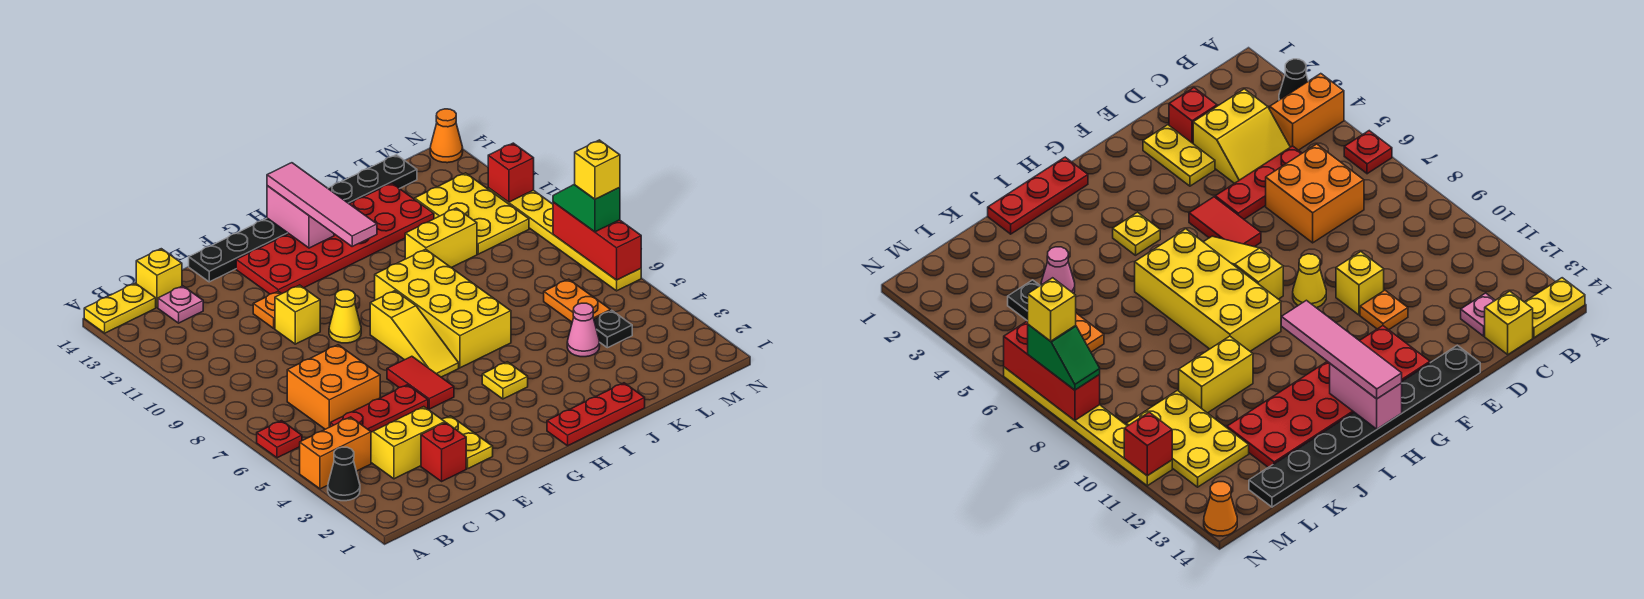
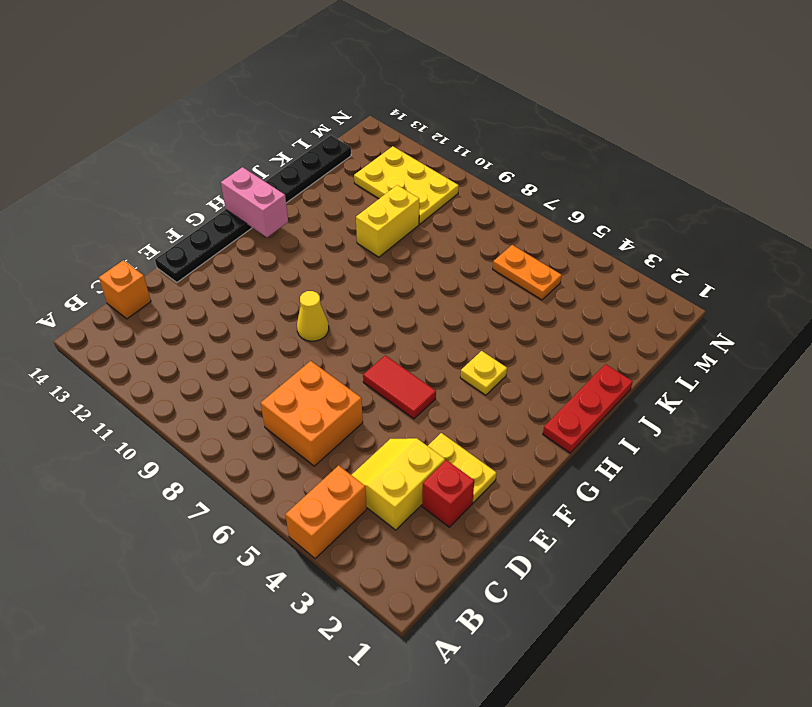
orange brick C14 level 1 -> yellow brick C14 level 1
none -> black cone A3 level 1
none -> red plate A6 level 1
none -> yellow plate A14:B14 level 1
none -> red plate C5:E5 level 1

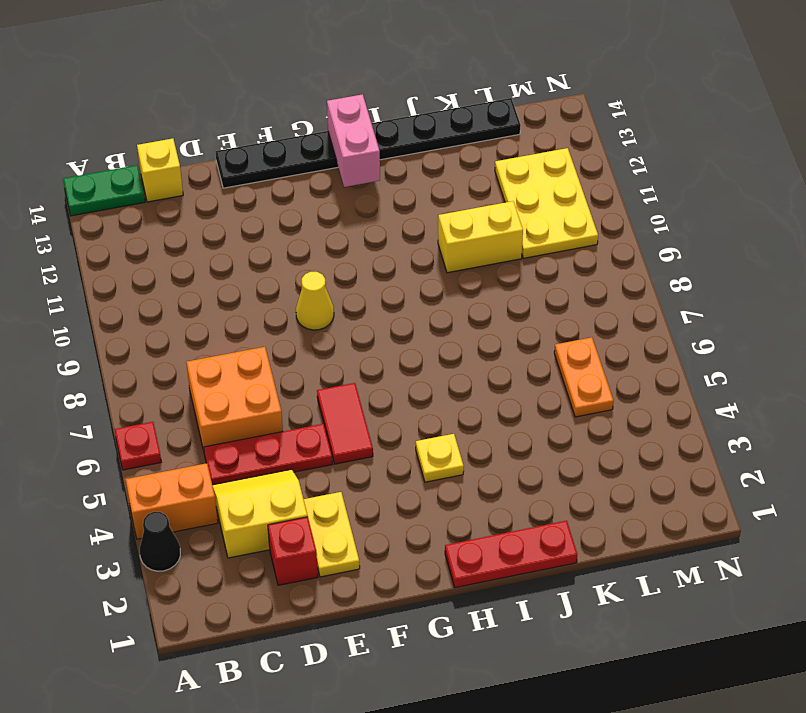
green plate A14:B14 level 1 -> yellow plate A14:B14 level 1
none -> pink plate C13 level 1
none -> yellow brick E10 level 1
none -> orange plate E11 level 1
none -> red plate F12:K13 level 1

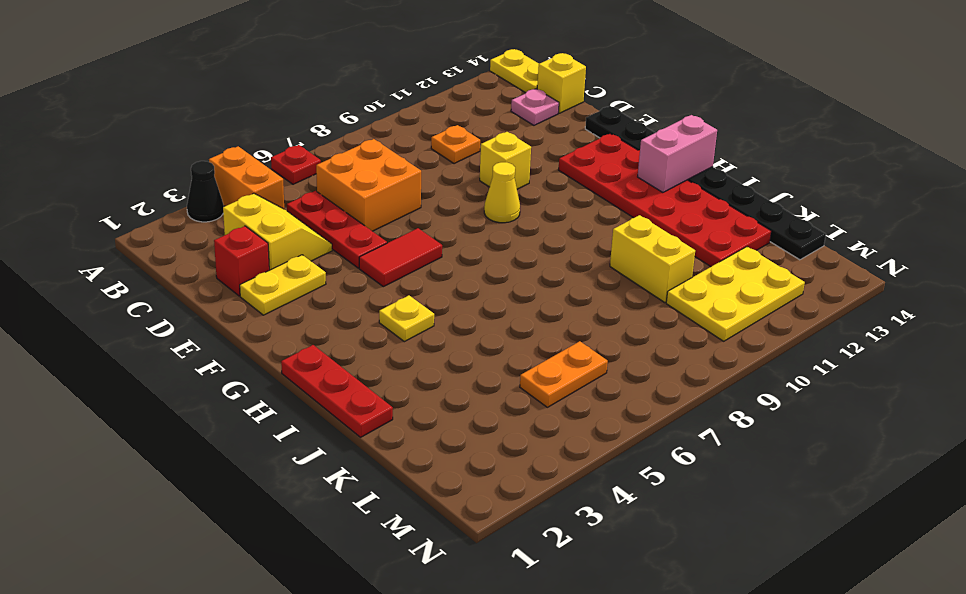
orange plate C10 level 1 -> orange plate E11 level 1
none -> yellow slope G6:G8 level 1 top 8
none -> yellow brick H6:I9 level 1
none -> pink cone K4 level 1
none -> black plate L4 level 1

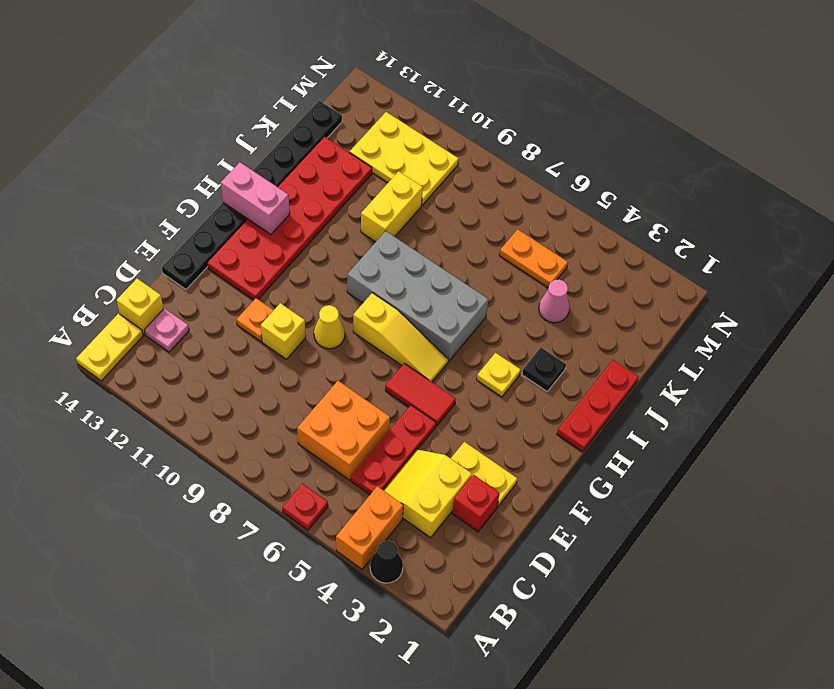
grey brick H6:I9 level 1 -> yellow brick H6:I9 level 1
black plate I3 level 1 -> black plate L4 level 1
none -> yellow plate N6:N11 level 1
none -> orange cone N14 level 1
none -> red brick N6:N8 level 2
none -> red brick N11 level 2

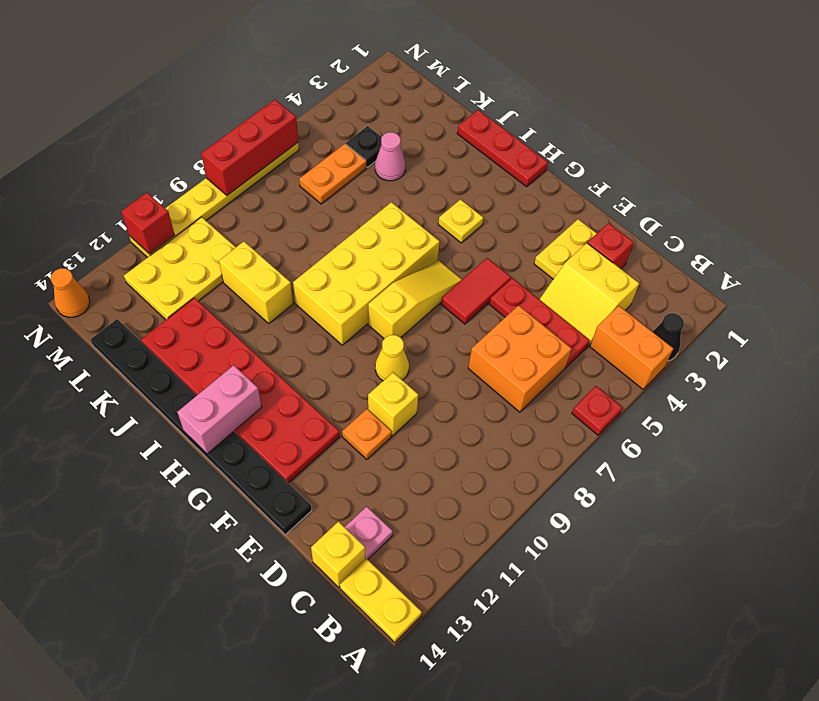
none -> pink tile H11:H14 level 3
none -> green slope N7:N8 level 3 top 7
none -> yellow brick N7 level 4

